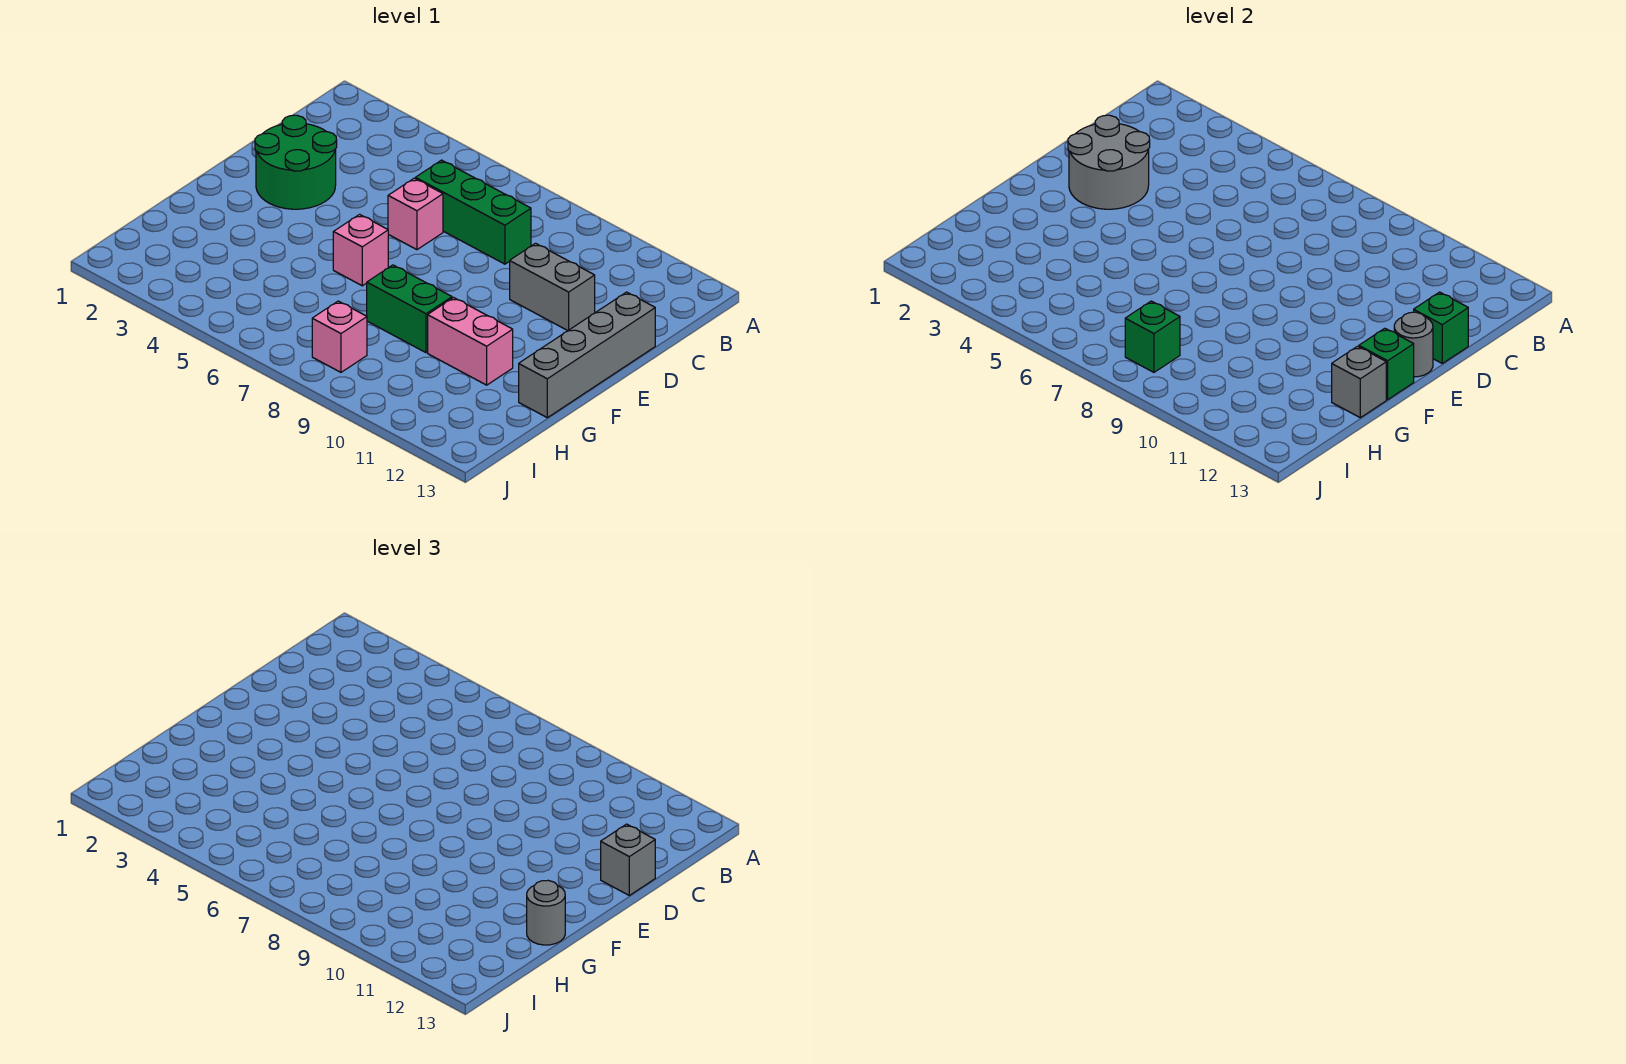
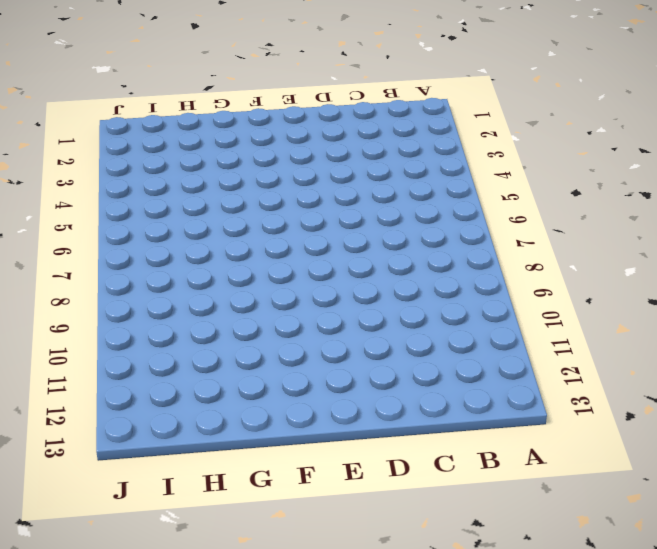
none -> green brick C6:C8 level 1
none -> green round brick D2:E3 level 1
none -> pink brick D6 level 1

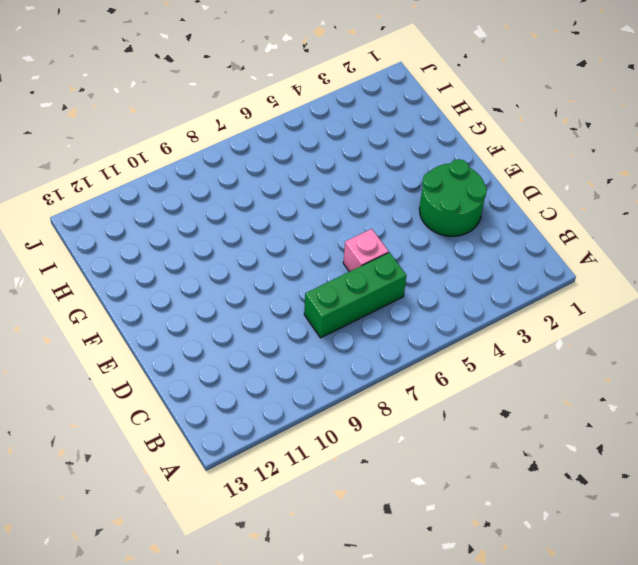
none -> grey brick D10:D11 level 1
none -> grey brick D13:G13 level 1
none -> pink brick F6 level 1

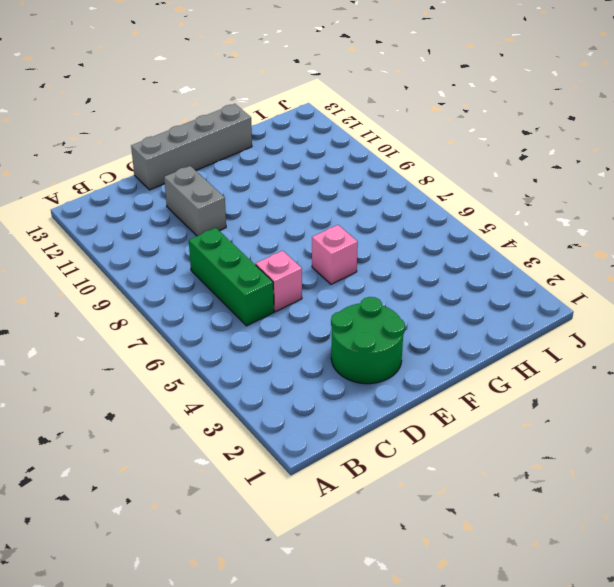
none -> green brick G8:G9 level 1
none -> pink brick G10:G11 level 1
none -> pink brick I8 level 1

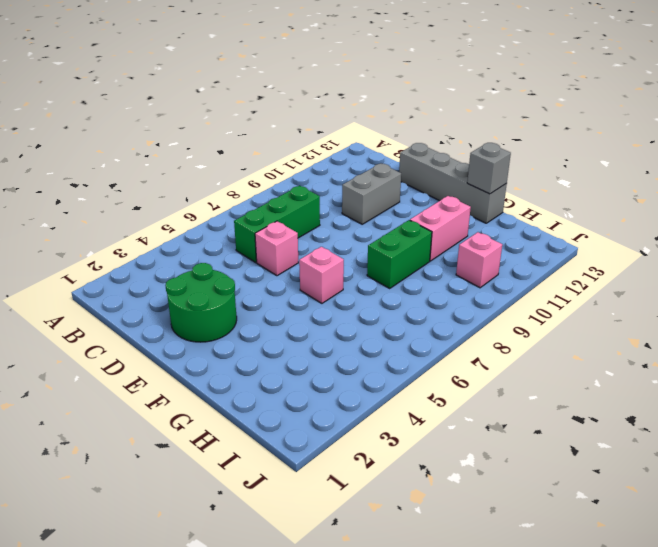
pink brick I10 level 1 -> pink brick I8 level 1
none -> grey round brick D2:E3 level 2
none -> green brick D13 level 2
none -> grey round brick E13 level 2

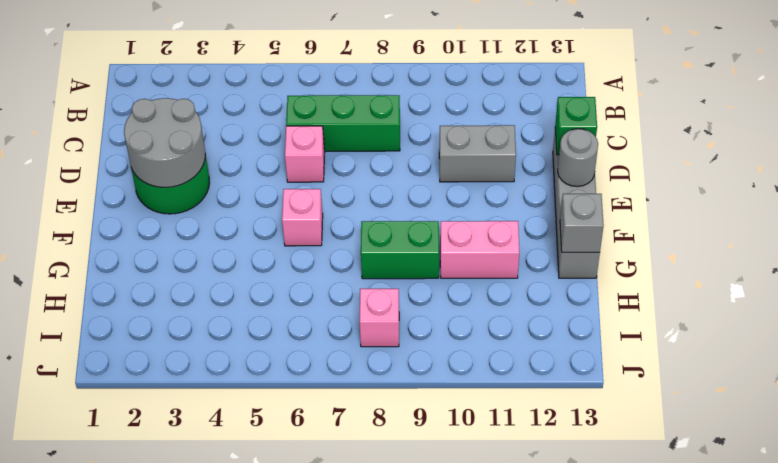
none -> green brick F13 level 2
none -> green brick I8 level 2
none -> grey brick D13 level 3

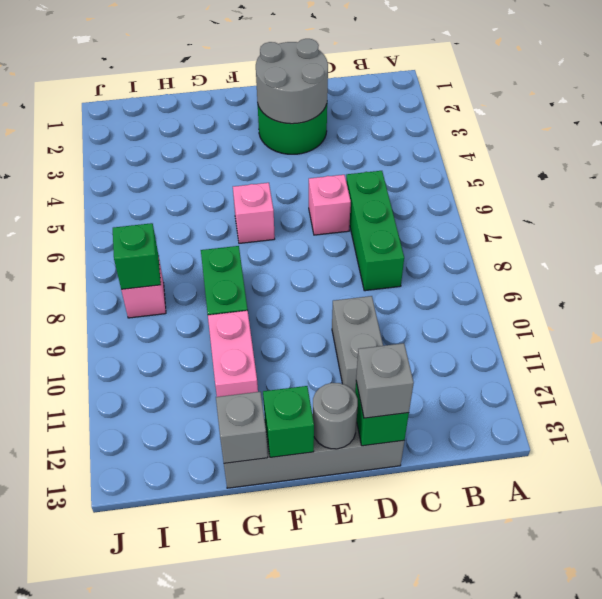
none -> grey round brick G13 level 3

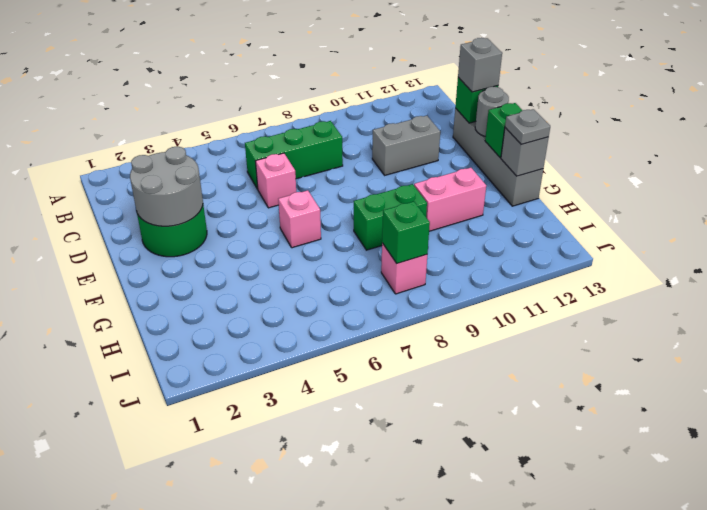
grey plate G13 level 3 -> grey round brick G13 level 3

